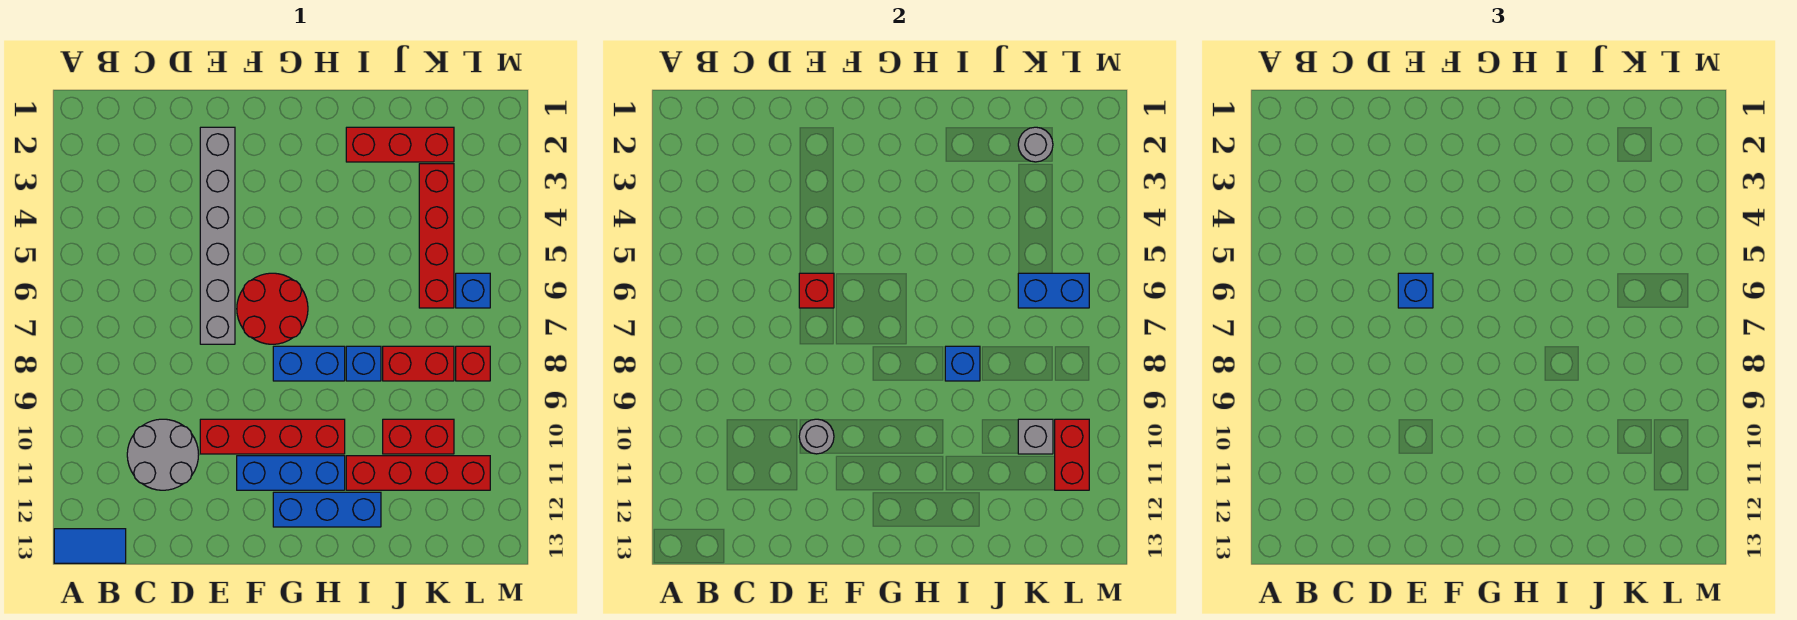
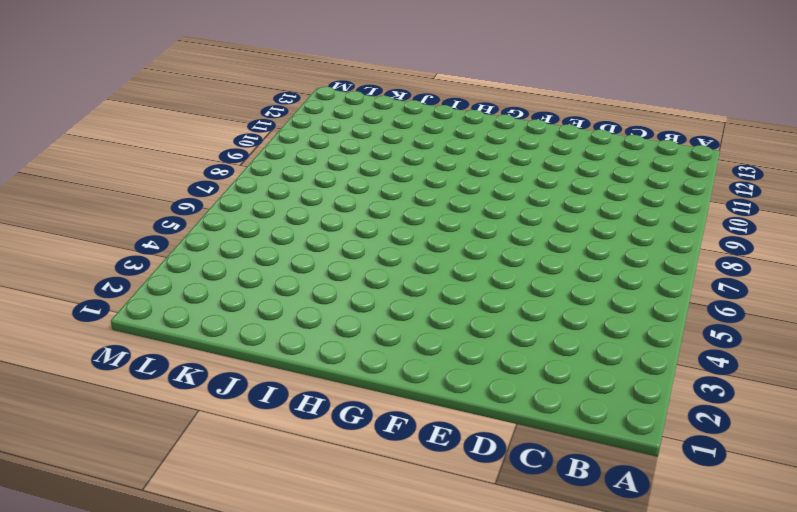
none -> blue tile A13:B13 level 1
none -> grey round brick C10:D11 level 1
none -> grey brick E2:E7 level 1

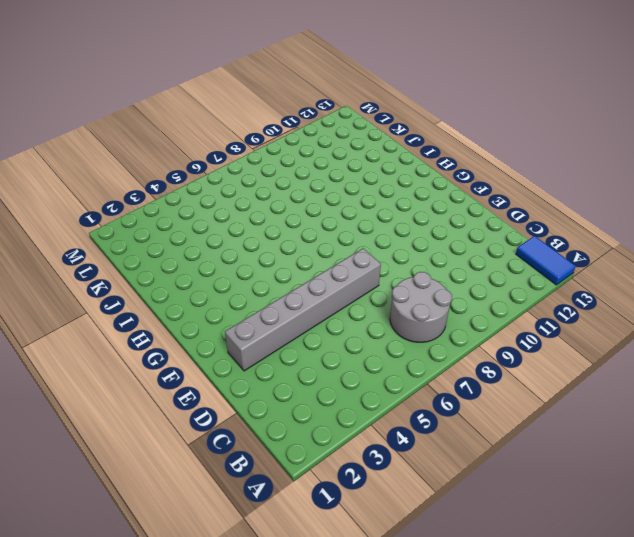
grey round brick B7:C8 level 1 -> grey round brick C10:D11 level 1
none -> red brick E10:H10 level 1
none -> red round brick F6:G7 level 1
none -> blue brick F11:H11 level 1

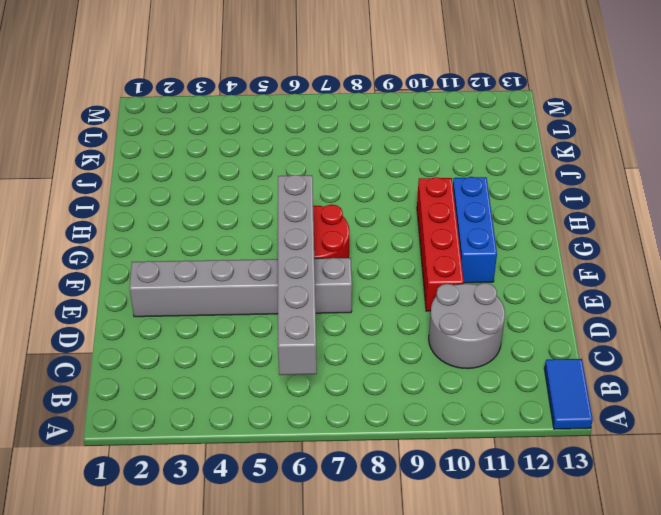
grey brick B6:G6 level 2 -> red brick E6 level 2
none -> blue brick G8:H8 level 1
none -> blue brick G12:I12 level 1
none -> red brick I2:K2 level 1

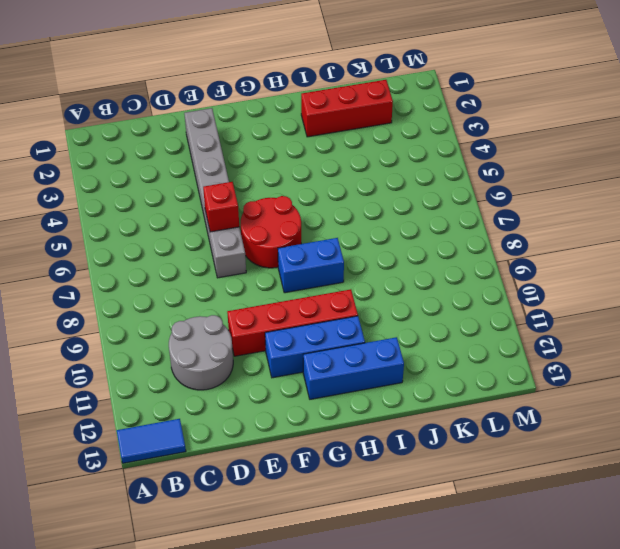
none -> blue brick I8 level 1
none -> red brick I11:L11 level 1
none -> red brick J8:K8 level 1

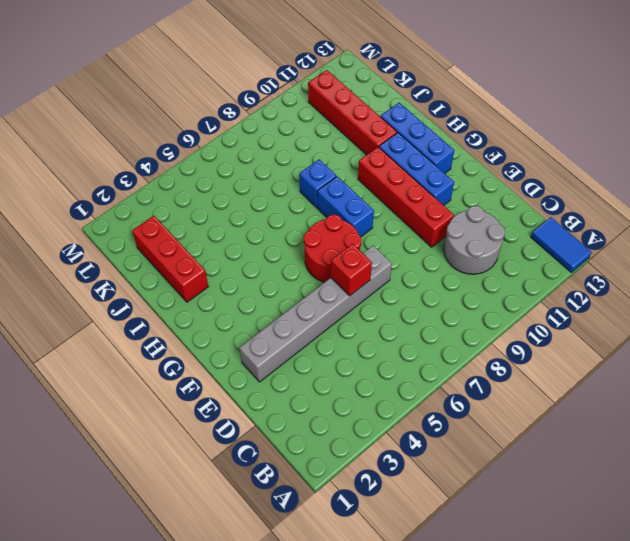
none -> red brick J8:K8 level 1
none -> red brick J10:K10 level 1
none -> red brick K3:K6 level 1

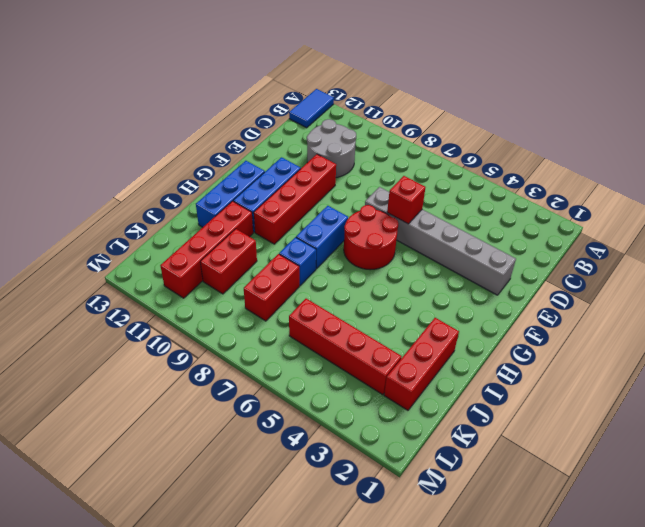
none -> blue brick L6 level 1
none -> red brick L8 level 1
none -> grey round brick E10 level 2

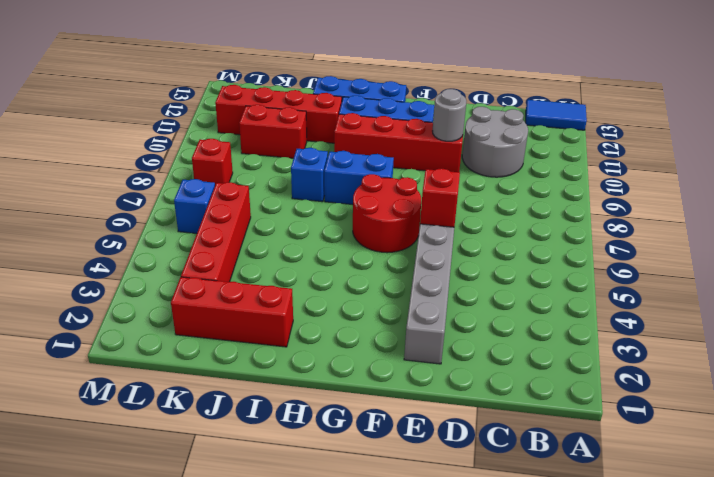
none -> red brick J8:K8 level 1
none -> blue brick I8 level 2
none -> grey round brick K2 level 2

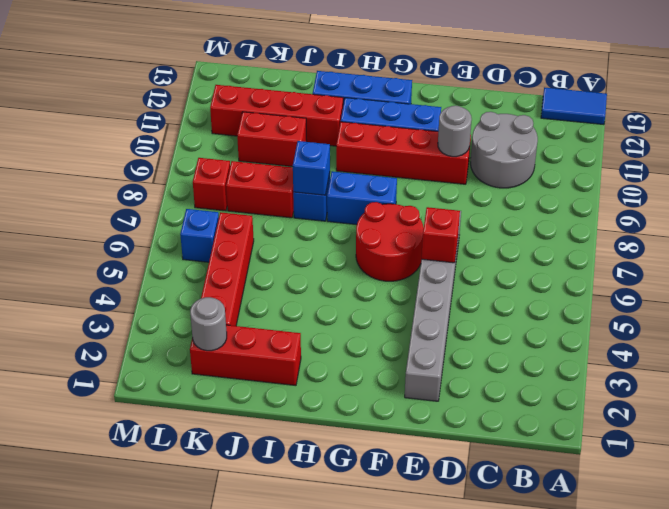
none -> blue brick K6:L6 level 2
none -> grey brick K10 level 2
none -> red brick L10:L11 level 2

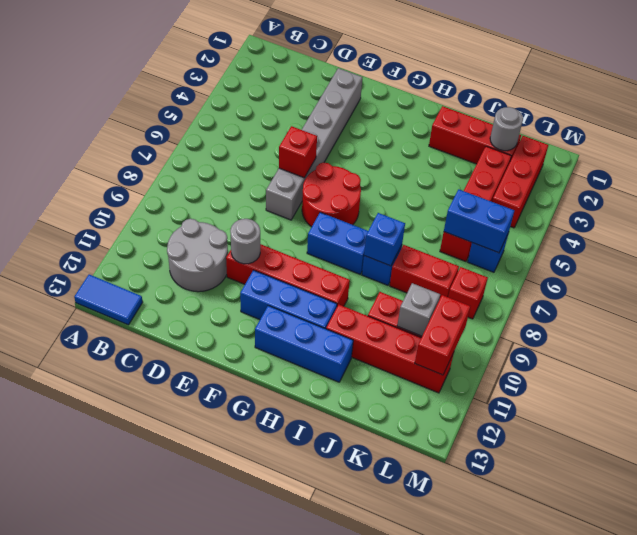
red brick L2:L4 level 1 -> none
none -> blue brick E6 level 3

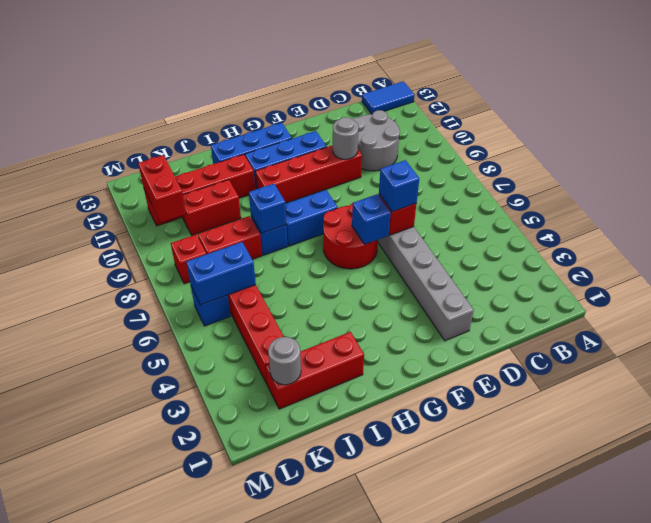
blue brick F6 level 2 -> none
none -> grey brick K10 level 2

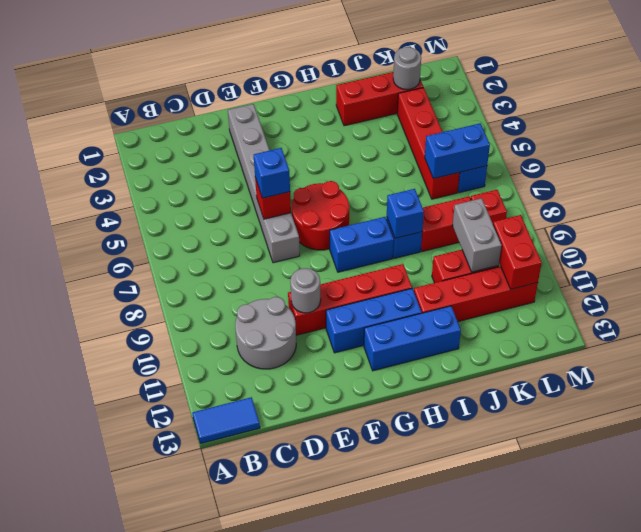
grey brick K9:K10 level 2 -> grey brick K10 level 2

